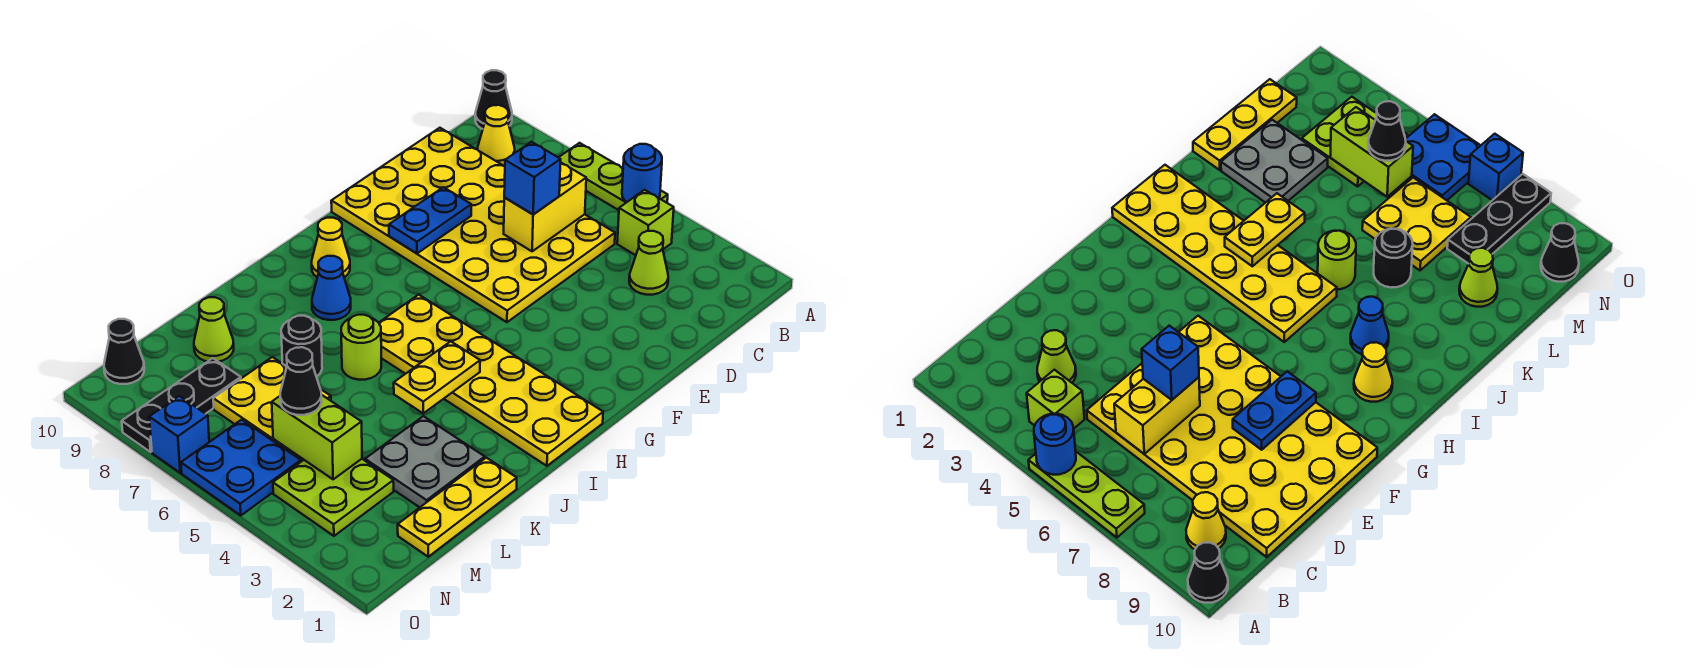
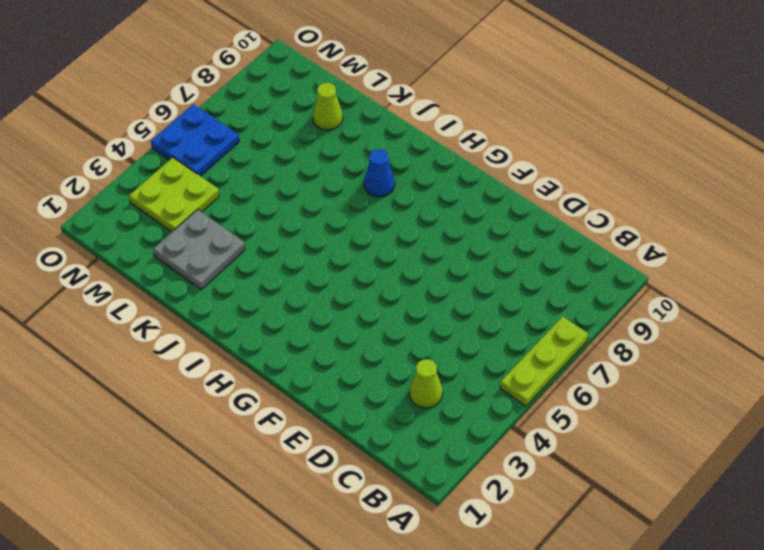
none -> black cone A10 level 1
none -> lime brick B4 level 1
none -> yellow cone B9 level 1

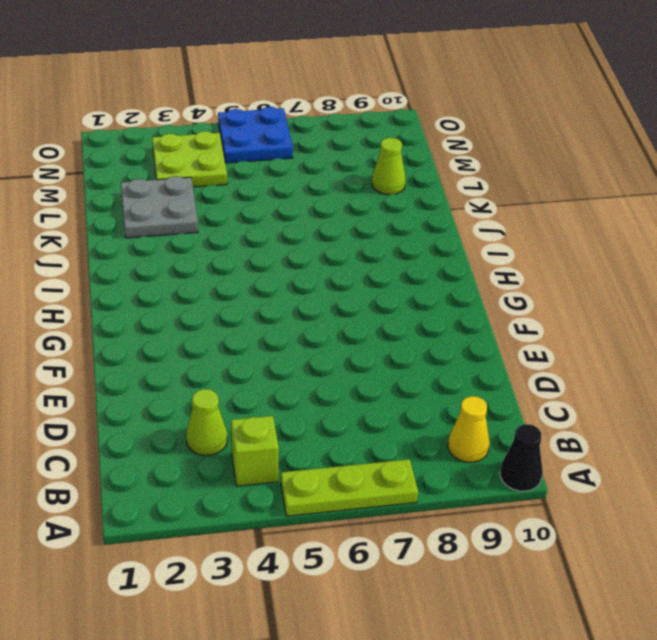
none -> yellow plate C5:F10 level 1
none -> yellow plate H1:I6 level 1
none -> yellow cone H9 level 1

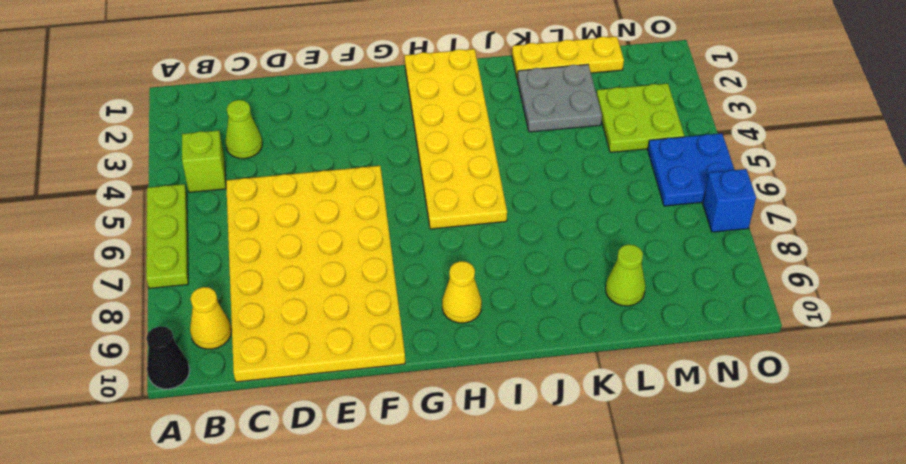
none -> blue cone I8 level 1
none -> lime round brick J6 level 1
none -> black round brick K7 level 1

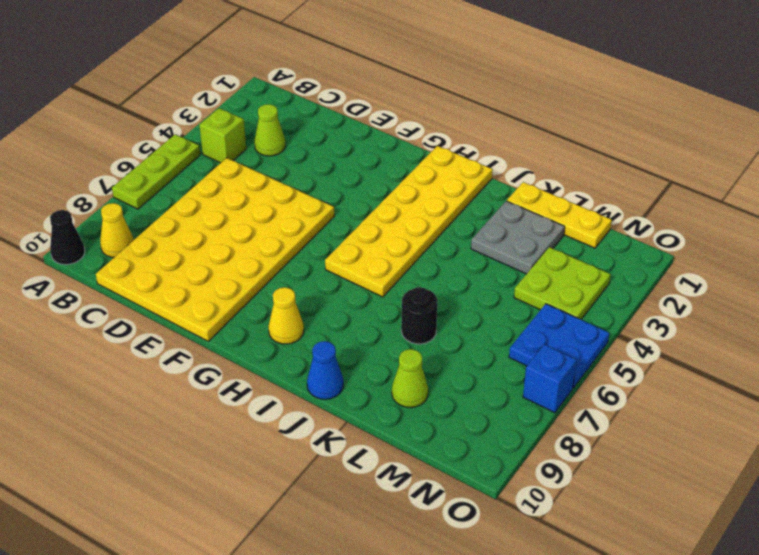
blue cone J10 level 1 -> blue cone I8 level 1
none -> lime round brick J6 level 1
none -> yellow plate L6:M7 level 1
none -> black plate M8:O8 level 1

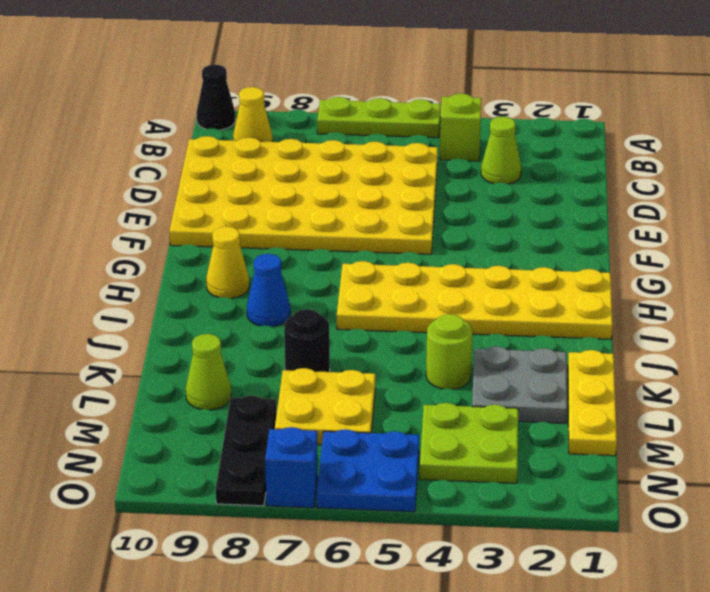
lime round brick K4 level 1 -> lime round brick J6 level 1
none -> black cone N10 level 1
none -> blue round brick A5 level 2
none -> yellow brick C6:D6 level 2

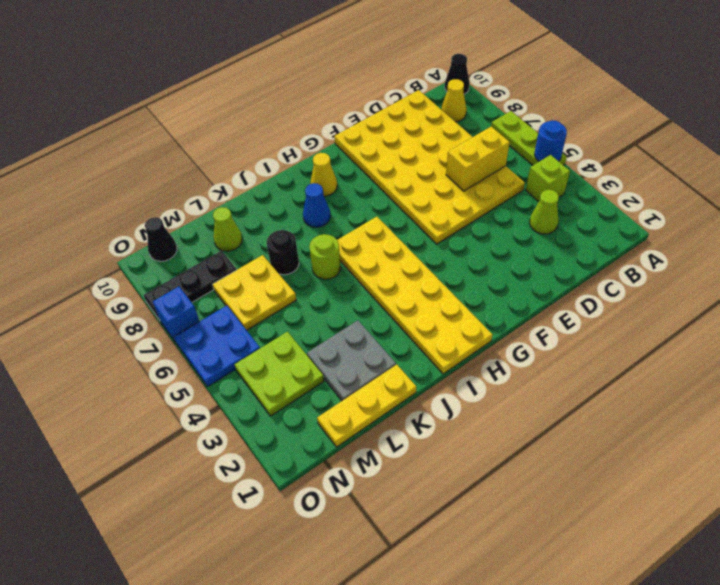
none -> blue plate E8:F8 level 2
none -> yellow plate I4:J4 level 2
none -> lime brick M4:M5 level 2

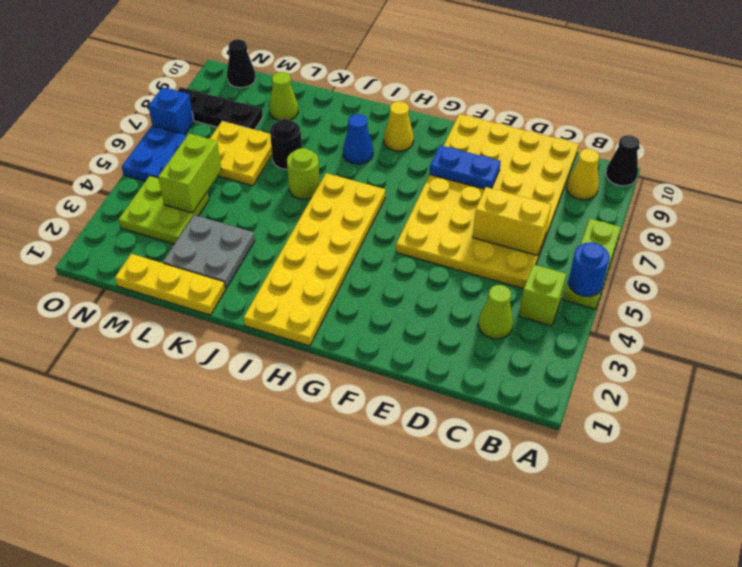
none -> yellow plate I4:J4 level 2
none -> blue brick D6 level 3
none -> black cone M5 level 3

